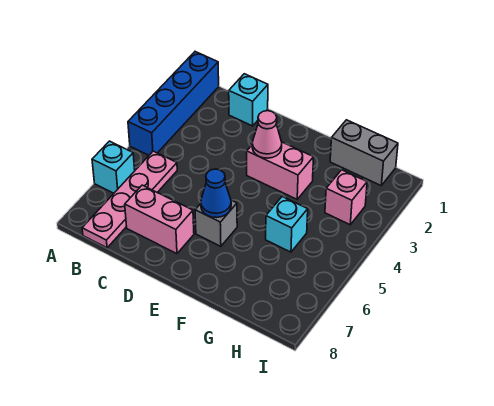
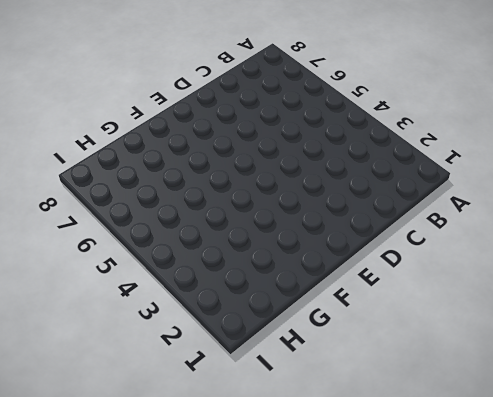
none -> blue brick A1:A4 level 1
none -> cyan brick A6 level 1
none -> pink plate B5:B8 level 1

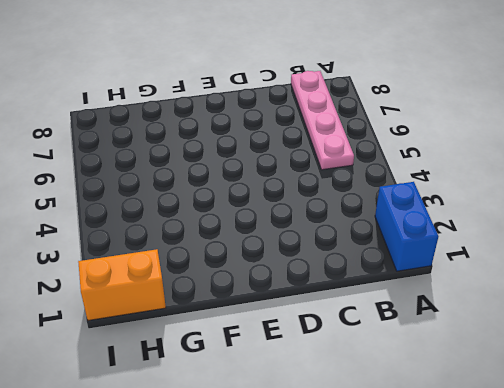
blue brick A1:A2 level 1 -> blue brick A1:A4 level 1
orange brick H1:I1 level 1 -> grey brick G1:H1 level 1
none -> cyan brick A6 level 1
none -> cyan brick C1 level 1
none -> pink brick C7:D7 level 1

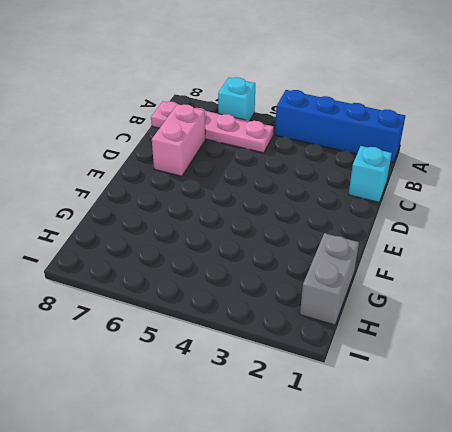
none -> pink brick E3:F3 level 1
none -> grey brick E6 level 1
none -> cyan brick G5 level 1

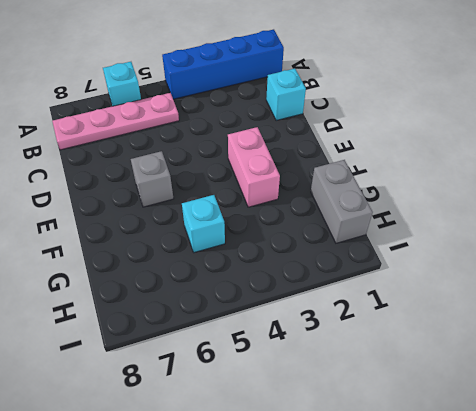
none -> pink brick C7:D7 level 1
none -> pink brick H3 level 1
none -> pink cone E3 level 2

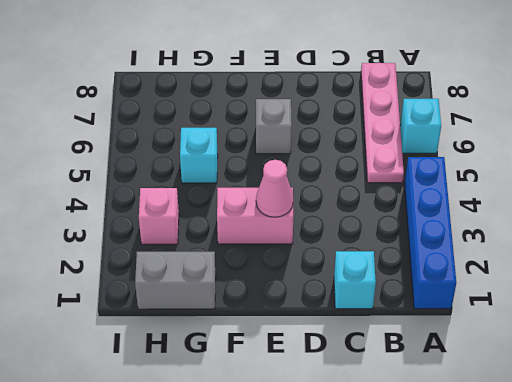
none -> pink brick C7:D7 level 1
none -> blue cone E6 level 2

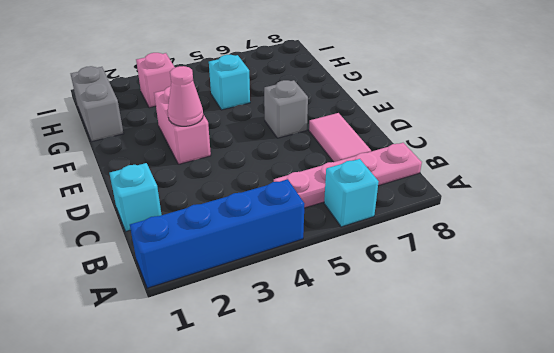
pink tile C7:D7 level 1 -> pink brick C7:D7 level 1
none -> blue cone E6 level 2

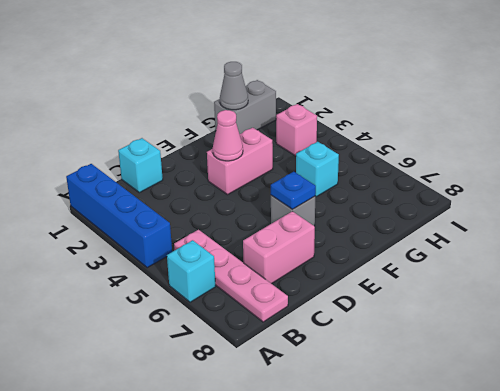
blue plate E6 level 2 -> blue cone E6 level 2
grey cone G1 level 2 -> none

